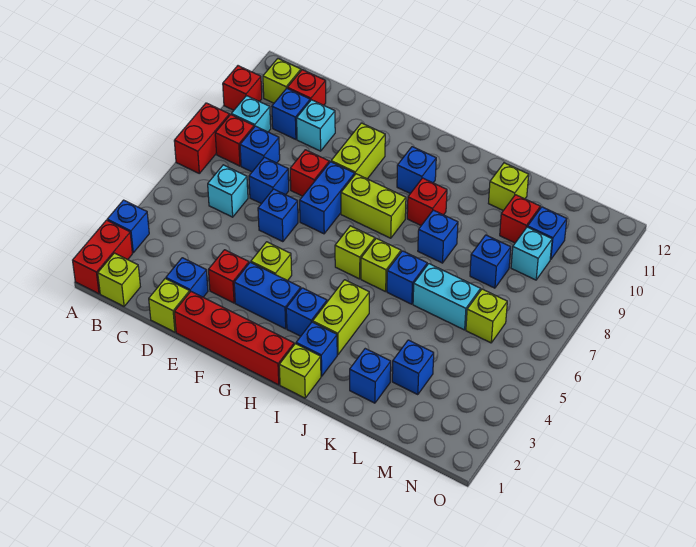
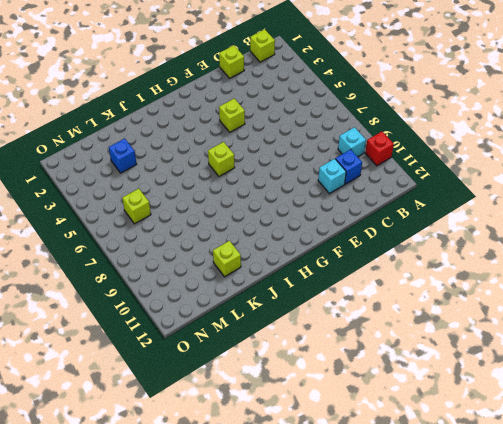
none -> red brick A1:A2 level 1
none -> blue brick A3 level 1
none -> red brick A7:A8 level 1
none -> red brick B8 level 1

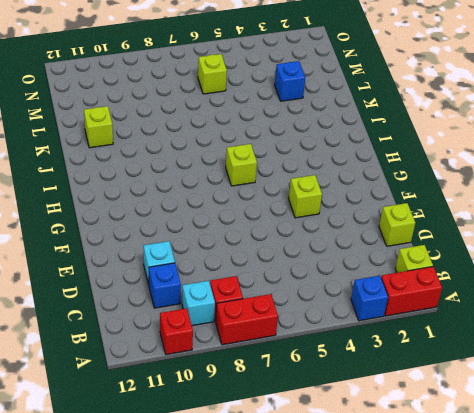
none -> lime brick B11 level 1
none -> cyan brick C6 level 1
none -> blue brick C8 level 1
none -> red brick C11 level 1

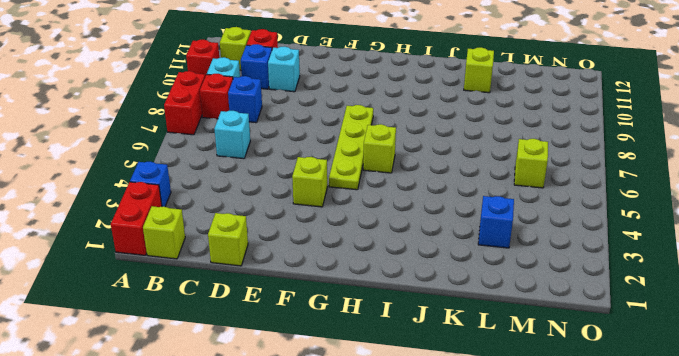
lime plate G5:G8 level 1 -> lime brick G8:H8 level 1
none -> blue brick D2 level 1
none -> blue brick D7 level 1
none -> red brick E1:H1 level 1
none -> red brick E3 level 1

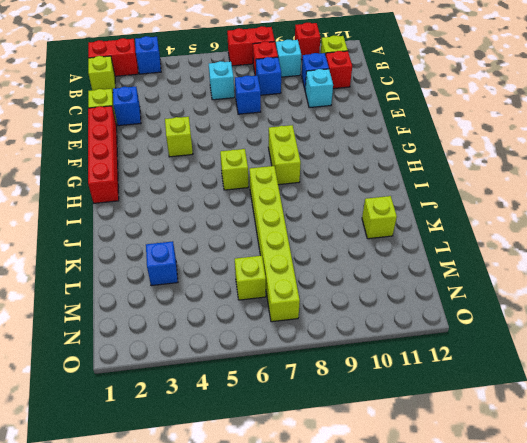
lime brick I7:N7 level 1 -> none
none -> red brick E3 level 1
none -> blue brick E6 level 1
none -> red brick E8 level 1
none -> blue brick F3:G3 level 1

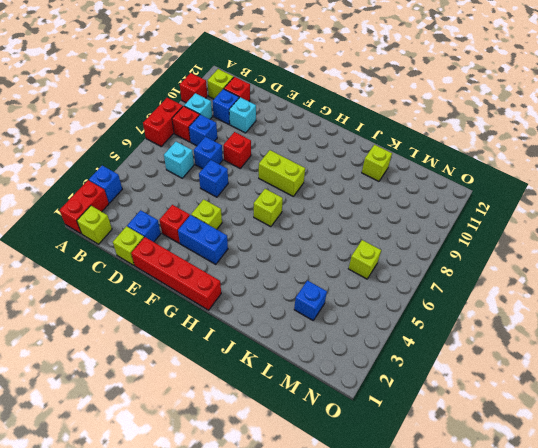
none -> blue brick F7:F8 level 1
none -> lime brick F9:F10 level 1
none -> blue brick H3 level 1
none -> blue brick H10 level 1

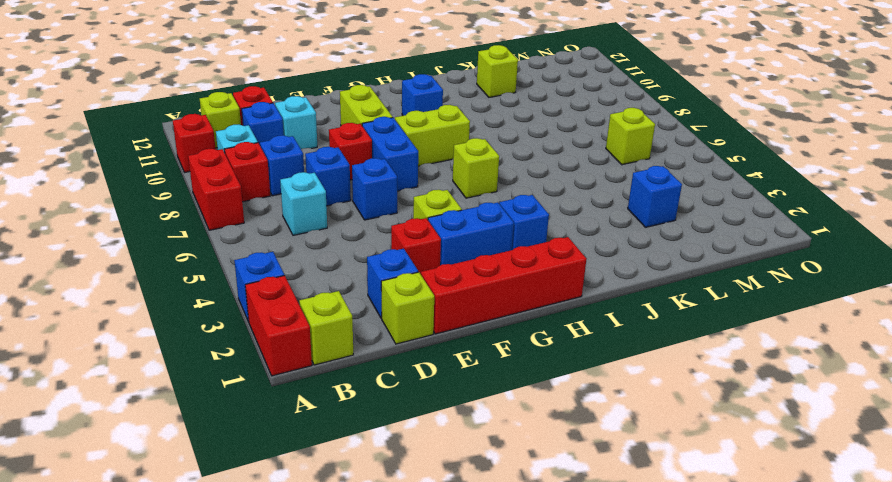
none -> lime brick I1 level 1
none -> blue brick I2 level 1
none -> lime brick I3:I4 level 1
none -> lime brick I6 level 1

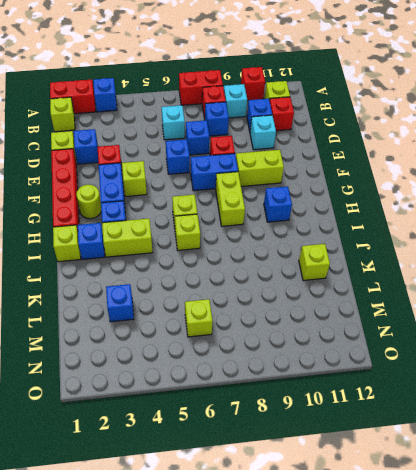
lime round brick G2 level 1 -> none
none -> red brick I9 level 1
none -> blue brick J6 level 1
none -> blue brick J8 level 1
none -> blue brick K2 level 1

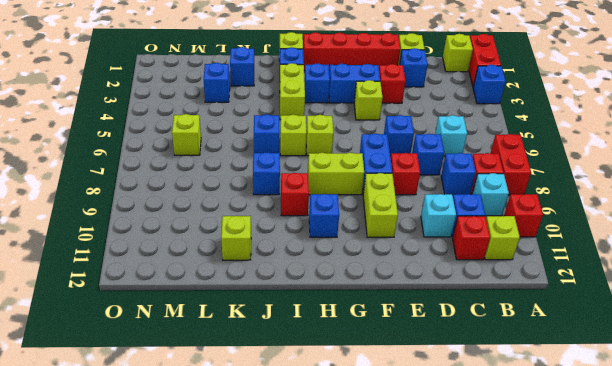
none -> cyan brick K6:L6 level 1
none -> blue brick L8 level 1
none -> red brick L10 level 1
none -> cyan brick M9 level 1

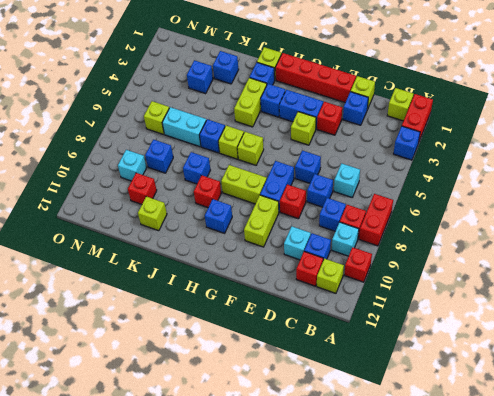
none -> blue brick M10 level 1

